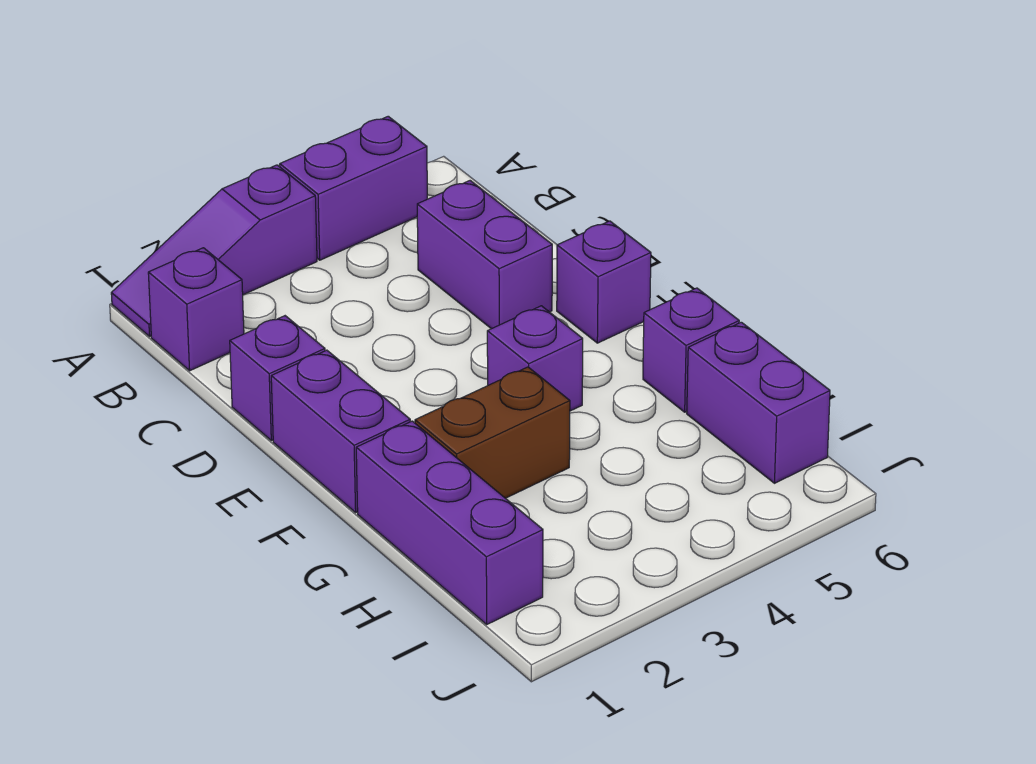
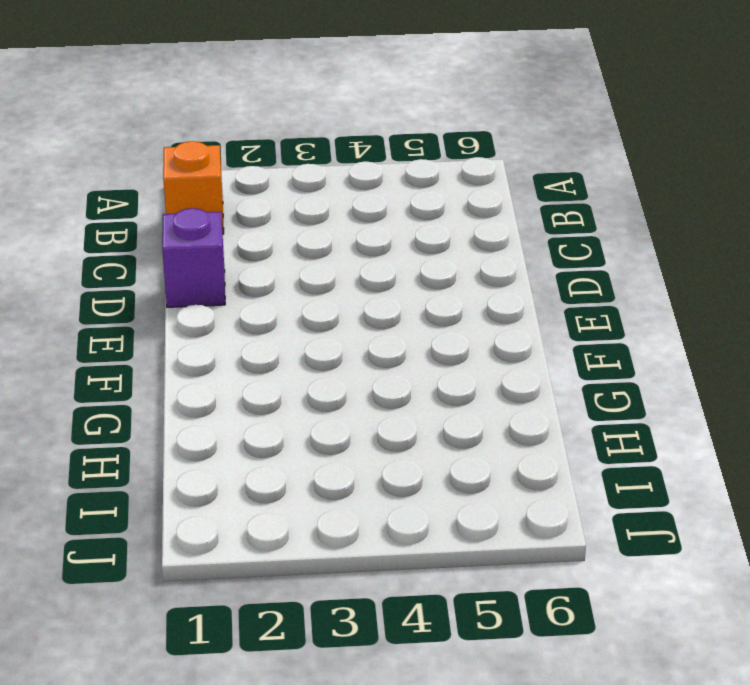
orange brick B1 level 1 -> purple brick B1 level 1
none -> purple slope A1:A3 level 1 top 3
none -> purple brick A4:A5 level 1
none -> purple brick C5:D5 level 1

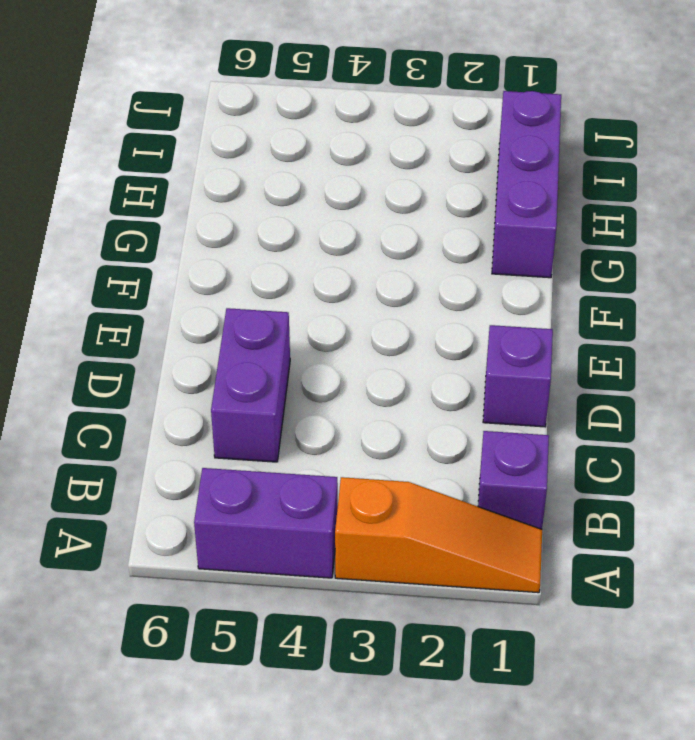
orange slope A1:A3 level 1 top 3 -> purple slope A1:A3 level 1 top 3
none -> purple brick E1:F1 level 1
none -> purple brick E6 level 1
none -> purple brick F4 level 1

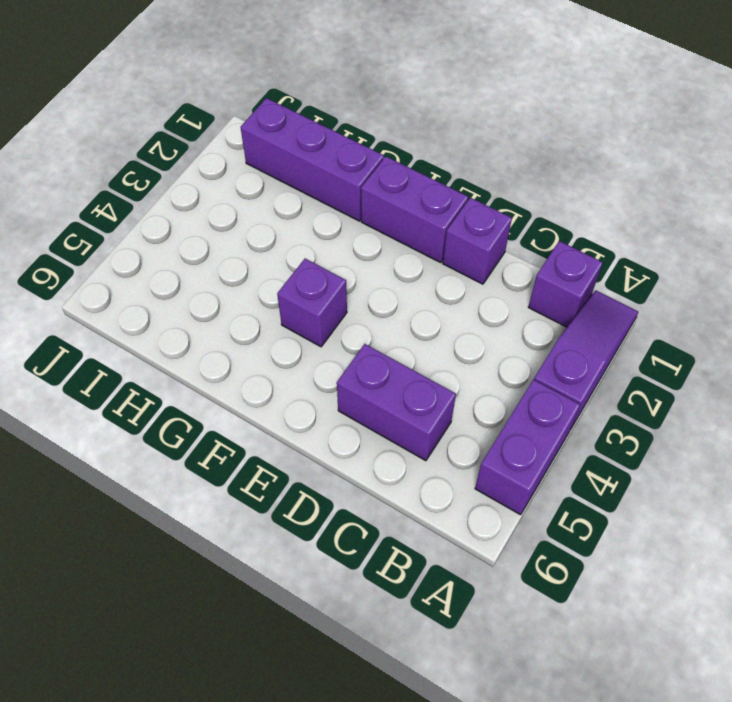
none -> purple brick E6 level 1
none -> brown brick G2:G3 level 1
none -> purple brick G6 level 1

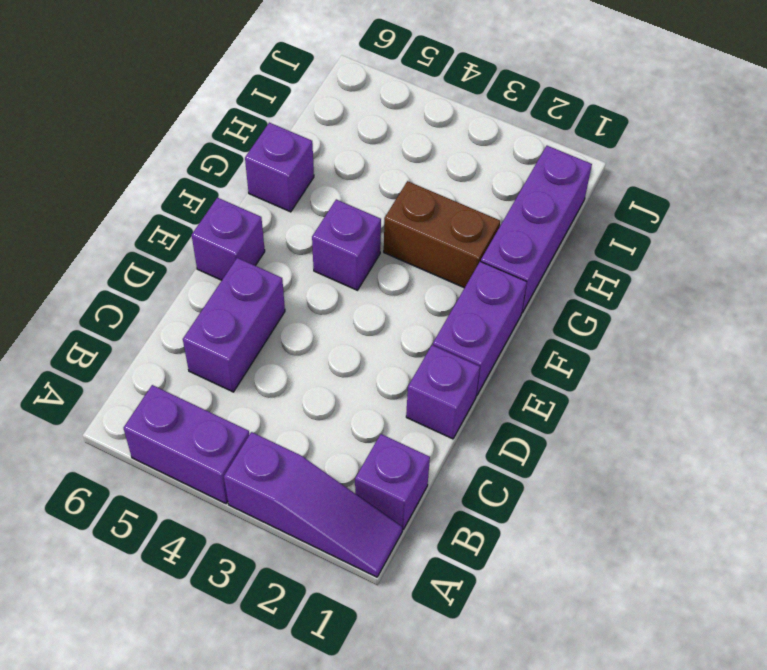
none -> purple brick H6:I6 level 1

